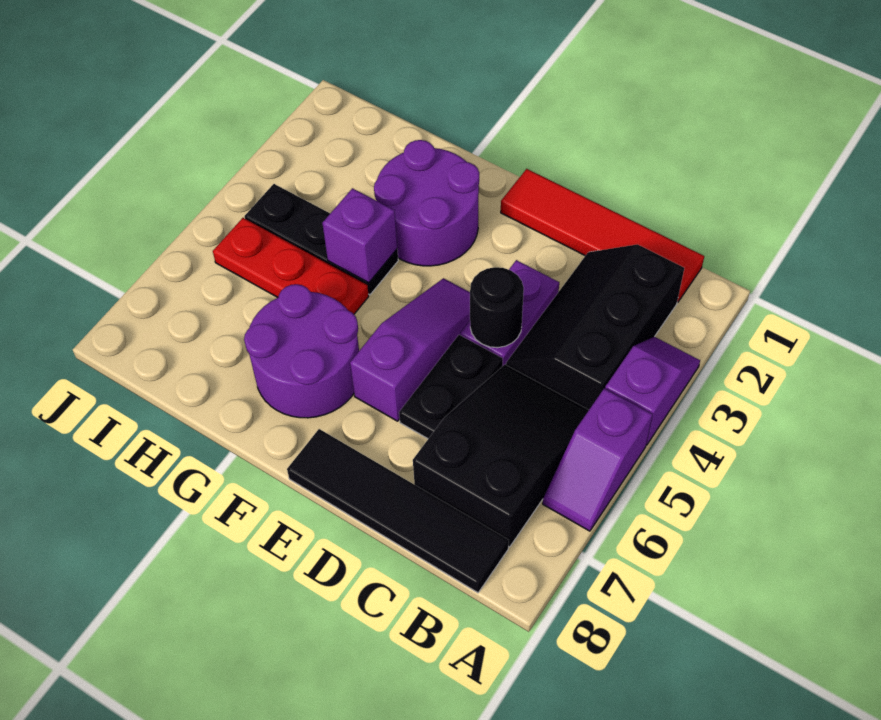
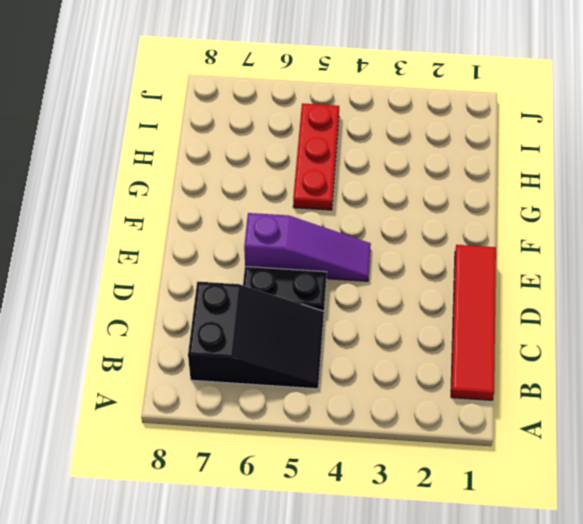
none -> purple slope A3:A4 level 1 top 4
none -> purple slope A5:A6 level 1 top 5
none -> black slope B2:C4 level 1 top B

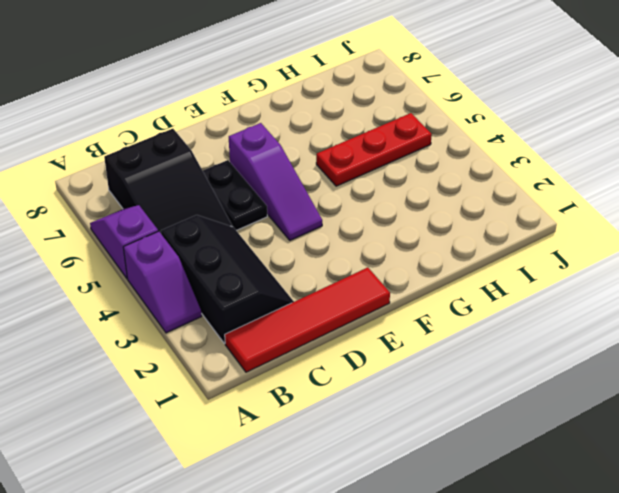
none -> black tile B8:E8 level 1
none -> purple plate D3:D4 level 1
none -> purple round brick F2:G3 level 1

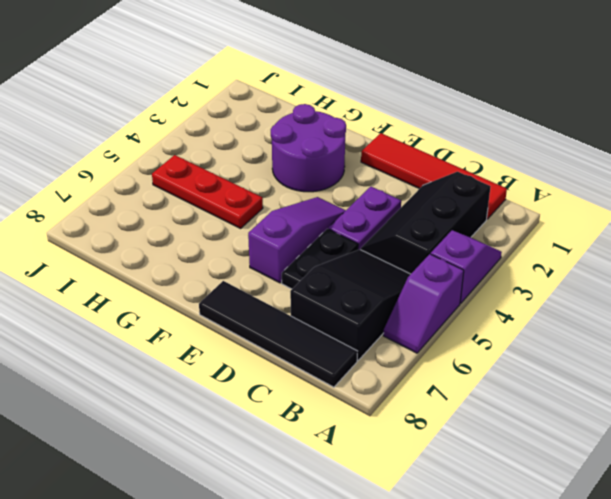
none -> purple round brick F6:G7 level 1
none -> black plate G4:I4 level 1
none -> black round brick D4 level 2

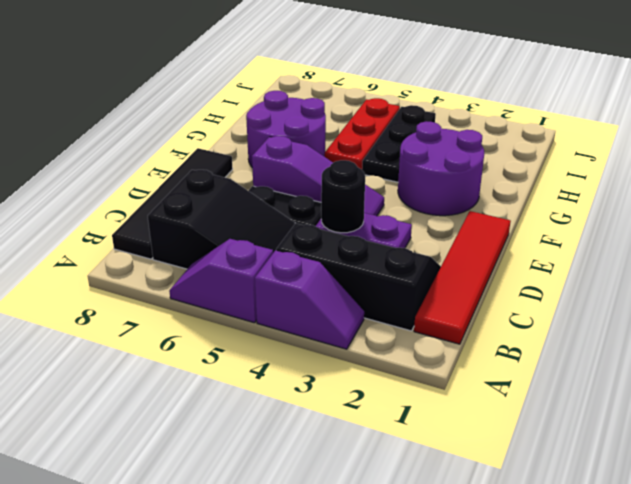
none -> purple brick G4 level 2

